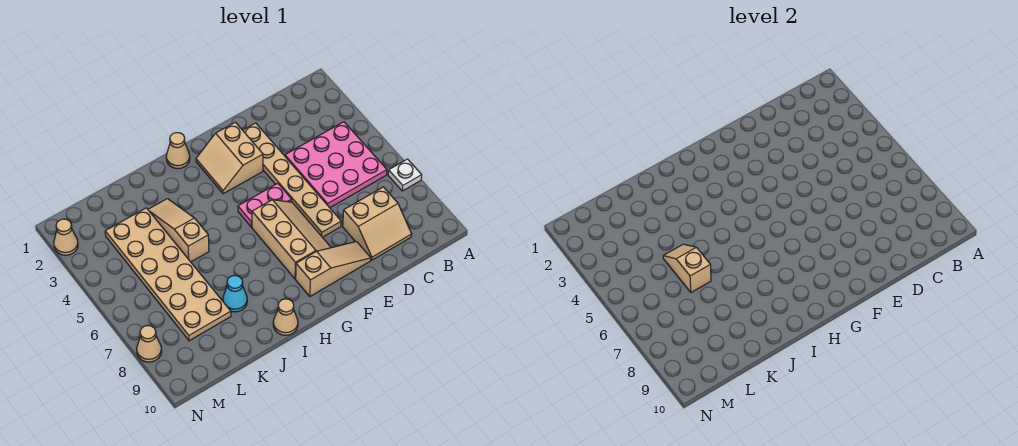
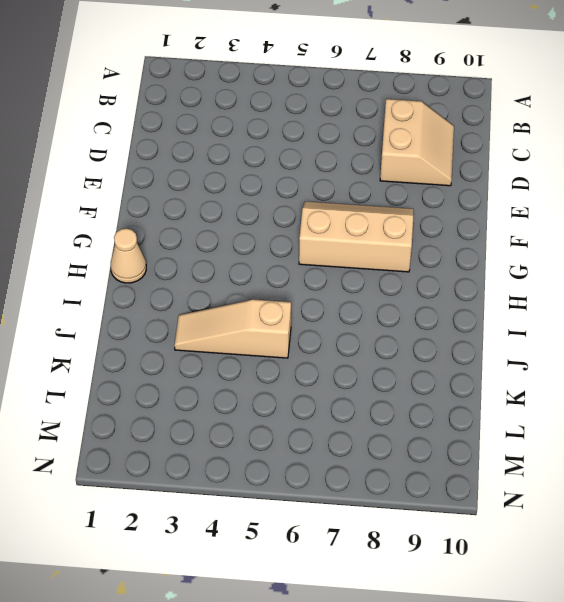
none -> white plate A7 level 1
none -> pink plate B4:D6 level 1
none -> tan plate E2:E7 level 1

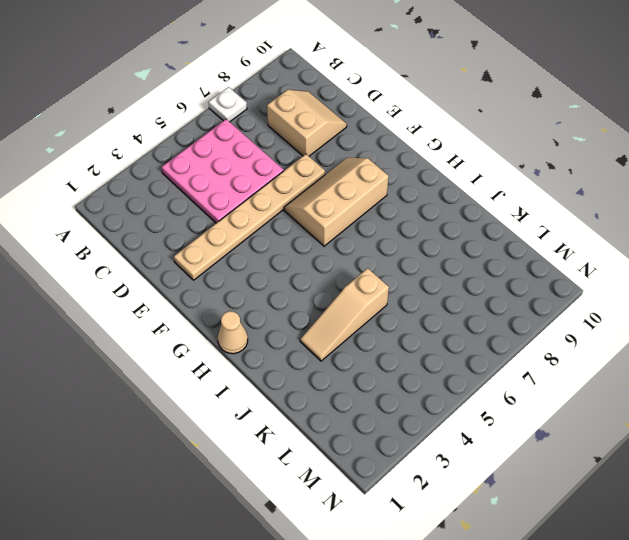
none -> tan slope E9:G9 level 1 top G
none -> tan slope F2:G3 level 1 top F
none -> pink plate F5:G5 level 1

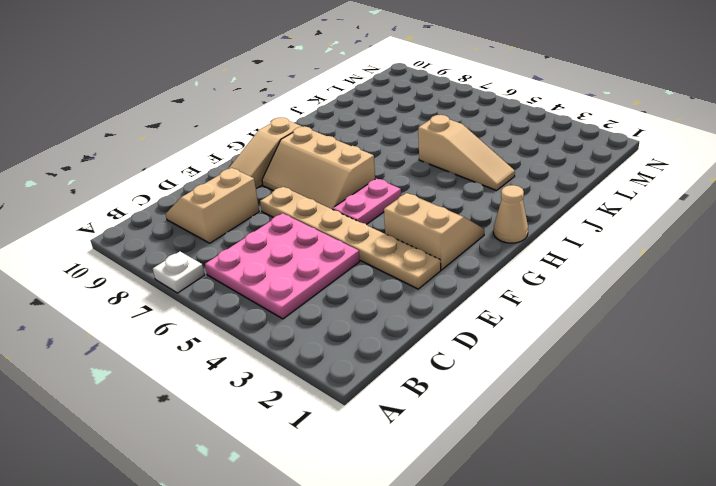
none -> tan cone I10 level 1
none -> cyan cone J8 level 1
none -> tan plate K3:L8 level 1

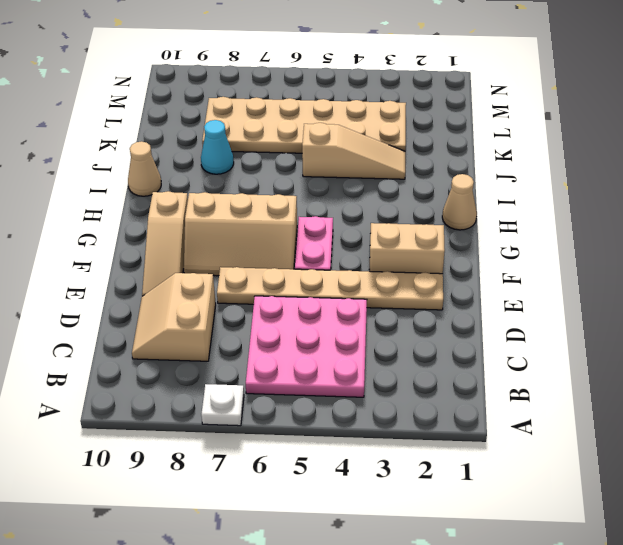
none -> tan cone N2 level 1
none -> tan cone N8 level 1
none -> tan slope K5:K6 level 2 top 6

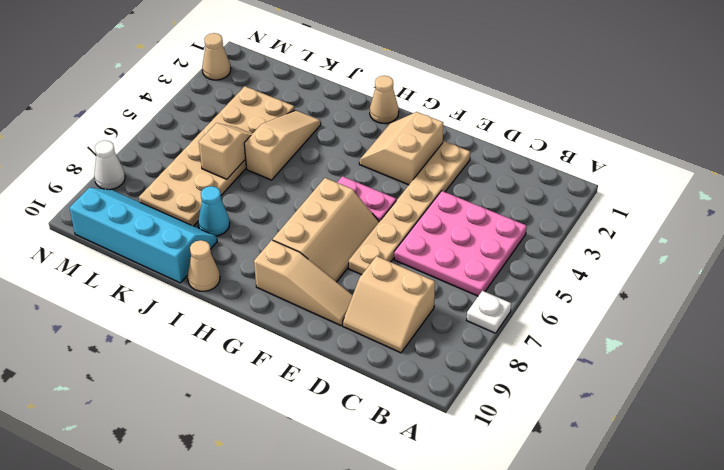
cyan slope J9:M10 level 1 top 10 -> none
white cone N8 level 1 -> tan cone N8 level 1

